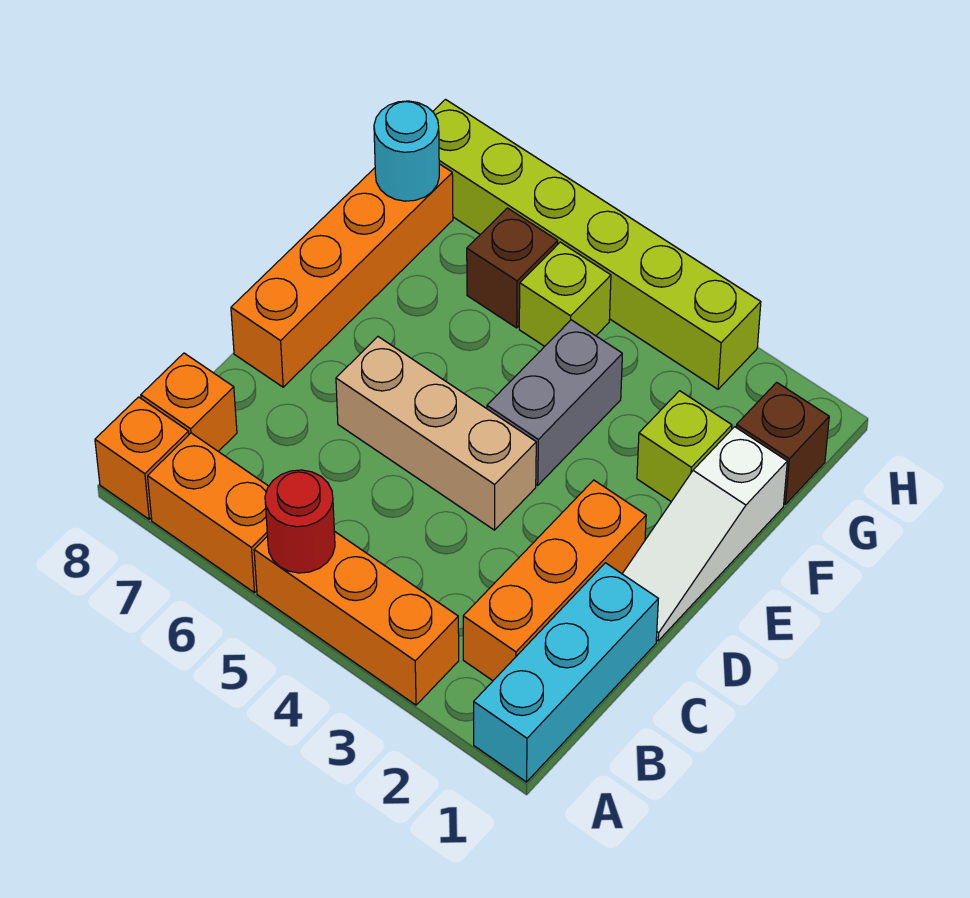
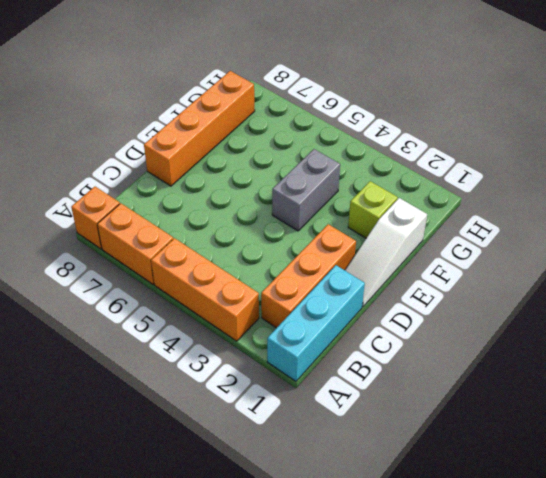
none -> orange brick B8 level 1
none -> tan brick D4:D6 level 1
none -> brown brick G1 level 1

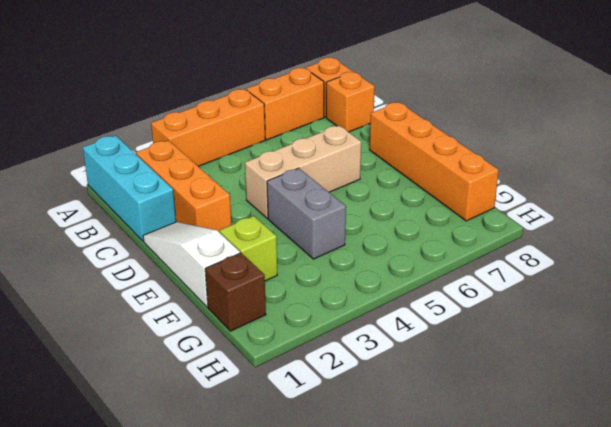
none -> lime brick G5 level 1
none -> brown brick G6 level 1
none -> lime brick H3:H8 level 1

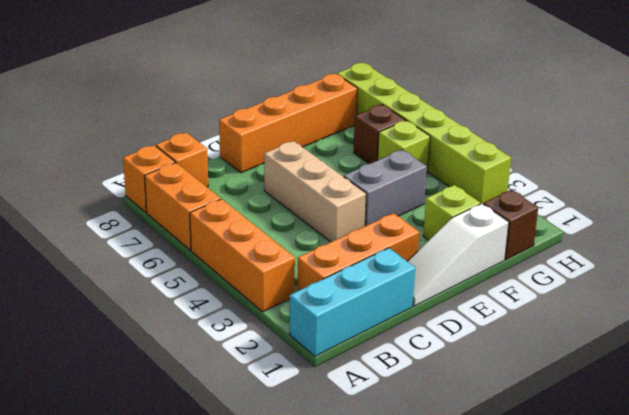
none -> red round brick A5 level 2
none -> cyan round brick G8 level 2

